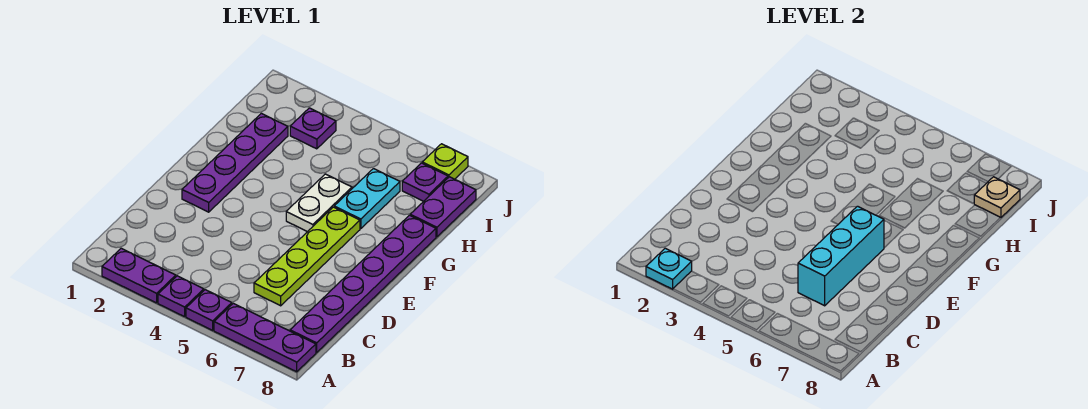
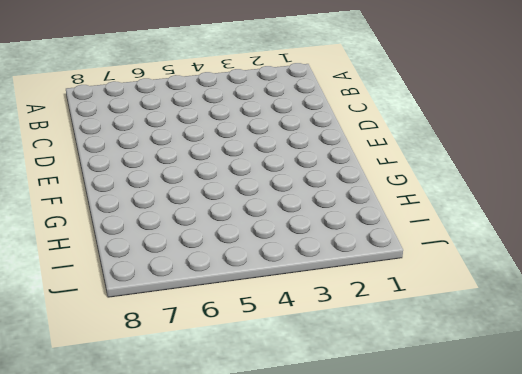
none -> purple plate A2:A3 level 1
none -> purple plate A4 level 1
none -> purple plate A5 level 1

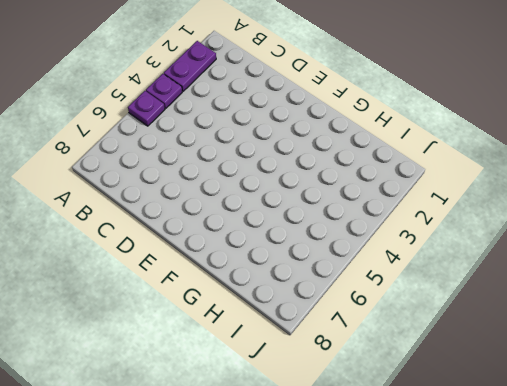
none -> purple plate A6:A8 level 1
none -> purple plate B8:G8 level 1
none -> lime plate C6:F6 level 1

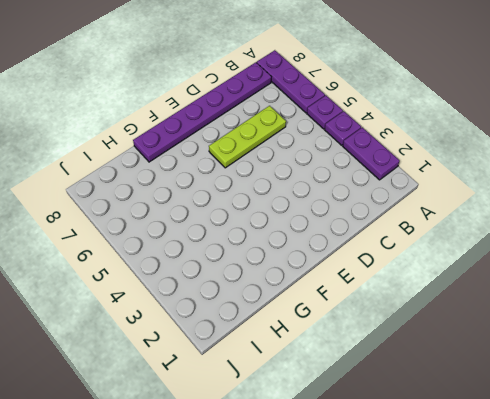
lime plate C6:E6 level 1 -> lime plate C6:F6 level 1
none -> purple plate E2:H2 level 1
none -> white plate F5:G5 level 1
none -> cyan plate G6:H6 level 1

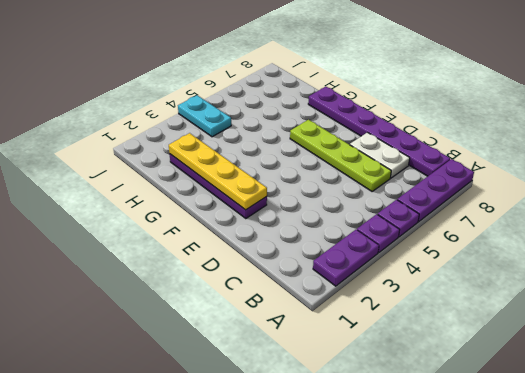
white plate C7:D7 level 1 -> white plate F5:G5 level 1
yellow plate E2:H2 level 2 -> none
cyan plate I4:J4 level 1 -> cyan plate G6:H6 level 1
none -> purple plate H8:I8 level 1
none -> purple plate I3 level 1
none -> purple plate I7 level 1

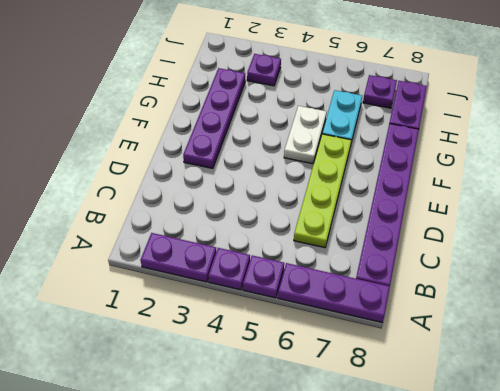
none -> lime plate J7 level 1
none -> cyan plate A2 level 2
none -> cyan brick C6:E6 level 2

